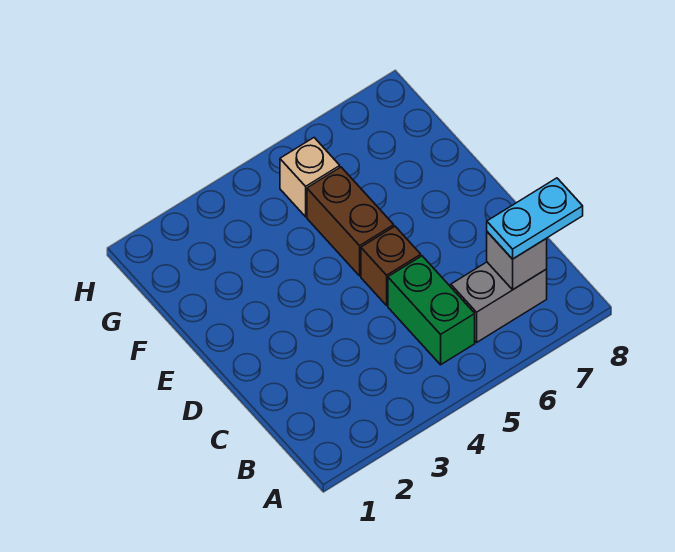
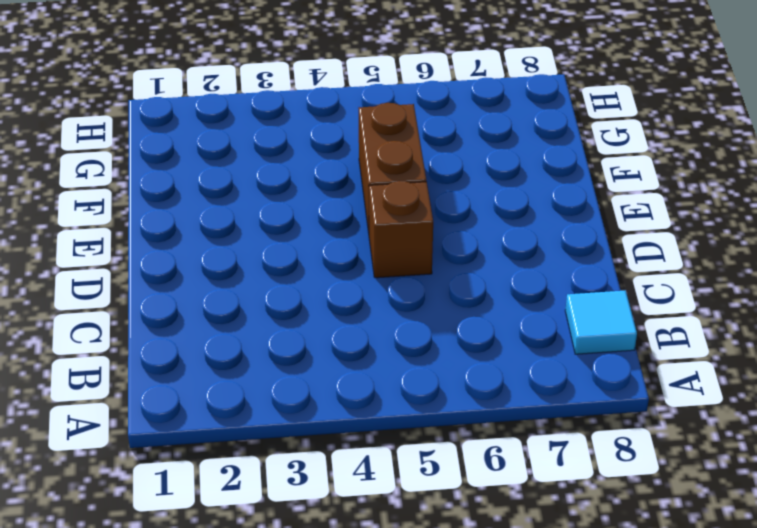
cyan tile B8 level 1 -> none
none -> green brick B5:C5 level 1
none -> grey brick B6:B7 level 1

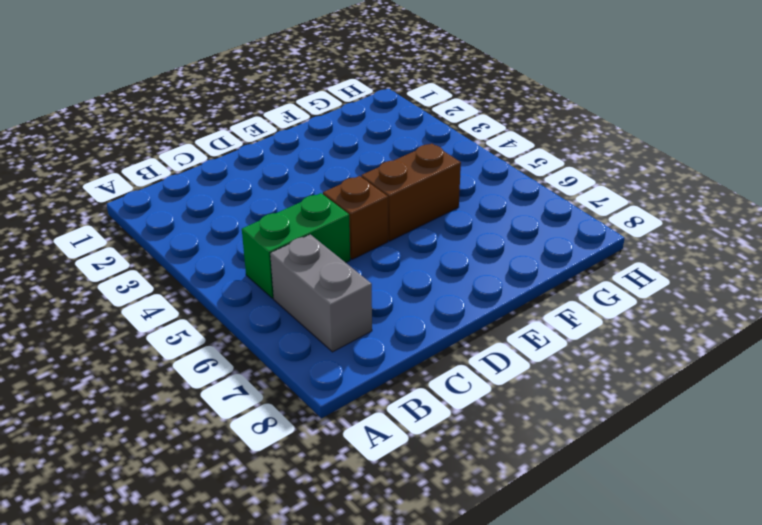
none -> tan brick G5 level 1
none -> grey brick B7 level 2

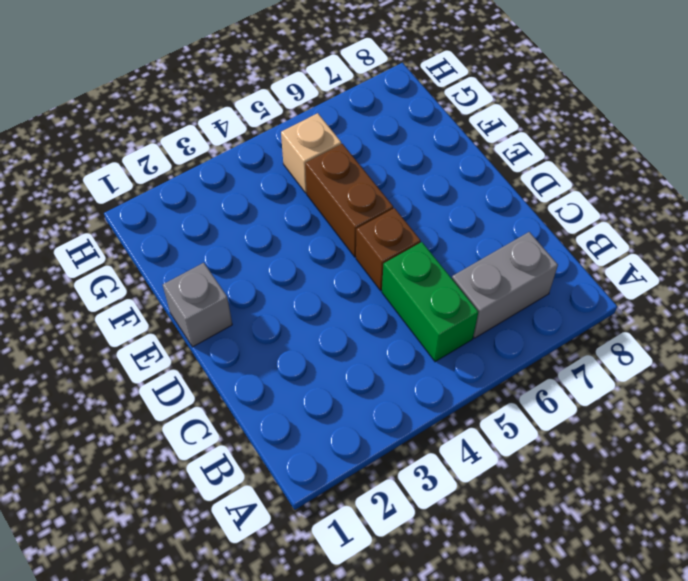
grey brick E1 level 1 -> grey brick B7 level 2
none -> cyan plate B7:B8 level 3

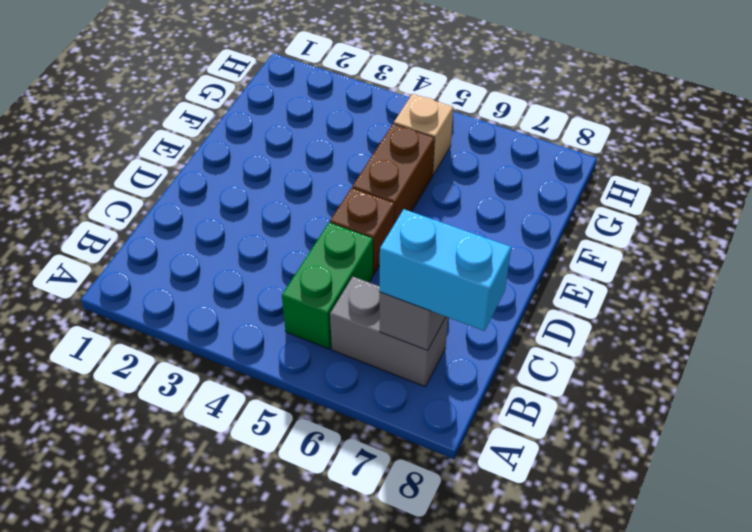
cyan brick B7:B8 level 3 -> cyan plate B7:B8 level 3

